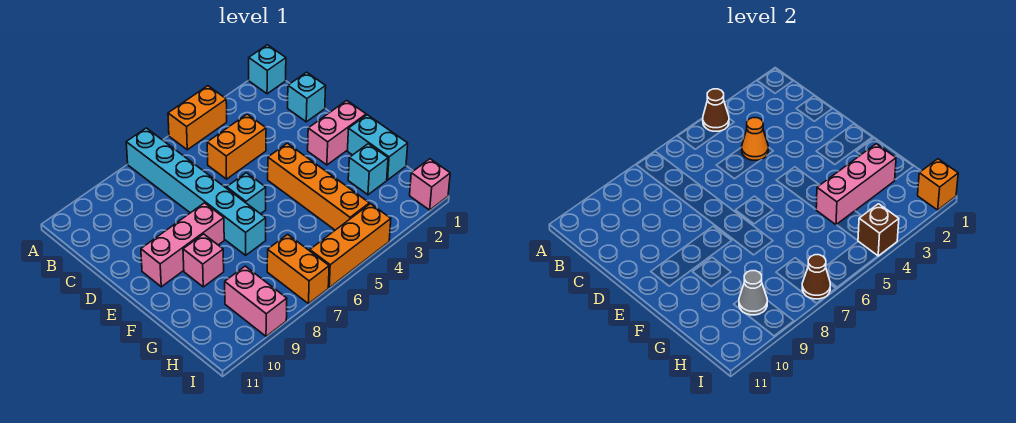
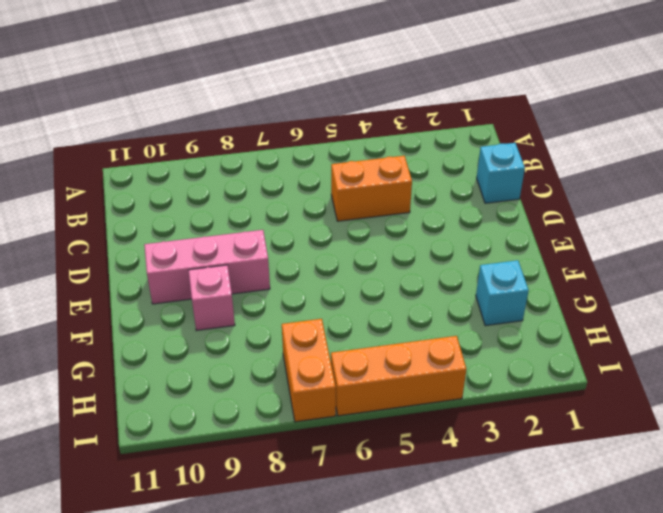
none -> cyan brick A1 level 1
none -> orange brick A4:A5 level 1
none -> cyan brick A7:F7 level 1

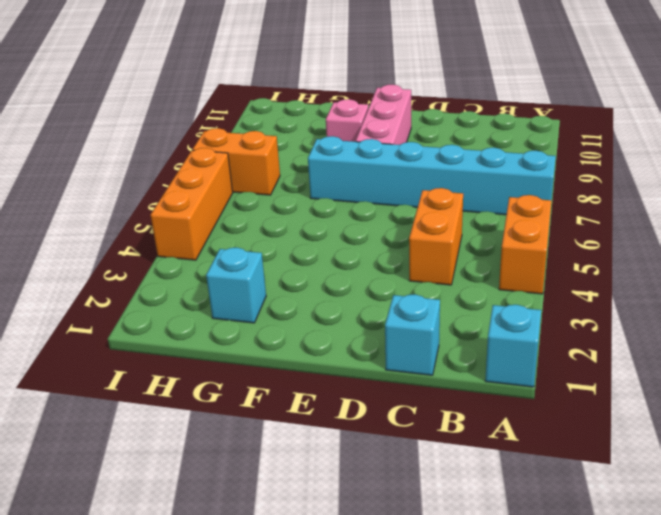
none -> pink brick E1:E2 level 1
none -> orange brick E4:H4 level 1
none -> cyan brick E6 level 1

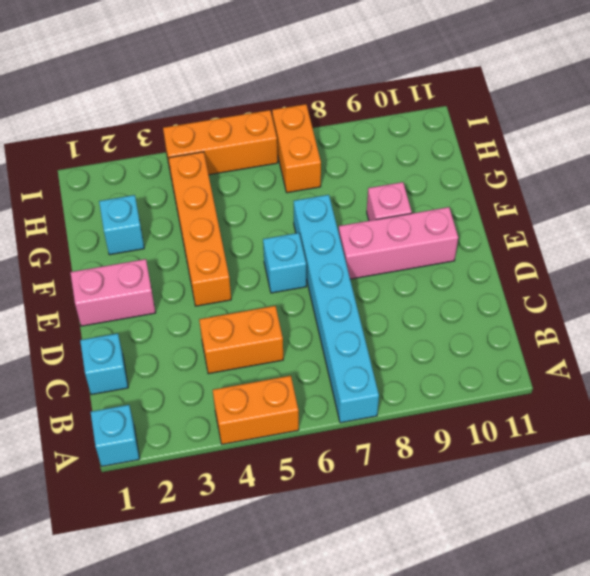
none -> cyan brick F1:G1 level 1
none -> pink brick H9:I9 level 1
none -> pink brick I1 level 1

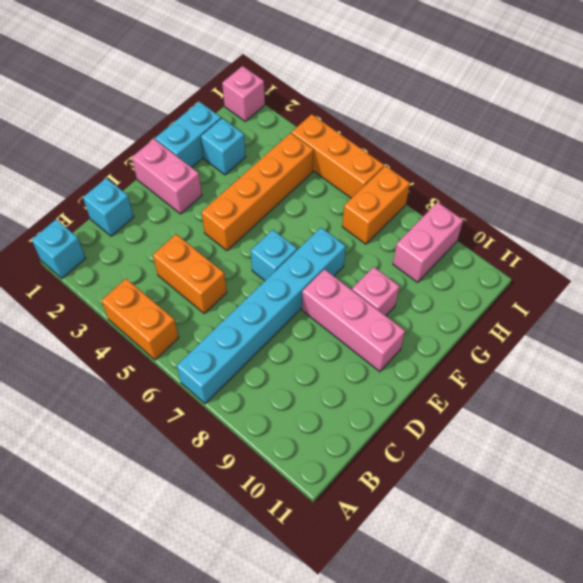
none -> brown cone A4 level 2
none -> orange cone C4 level 2
none -> pink brick G2:G4 level 2

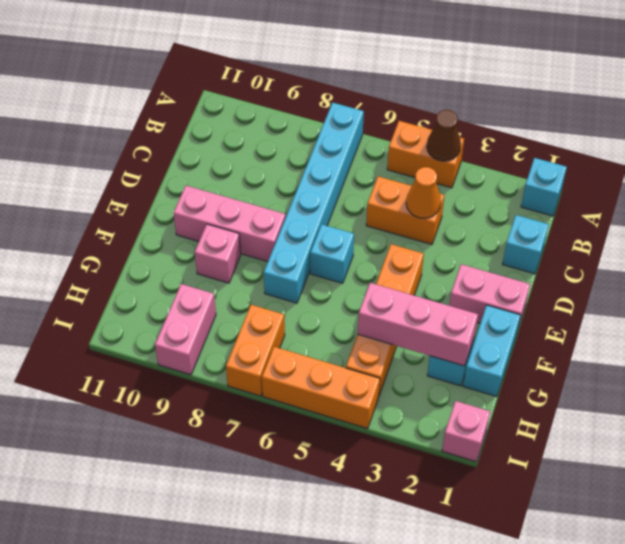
none -> grey cone H9 level 2
none -> orange brick I1 level 2
none -> brown brick I4 level 2

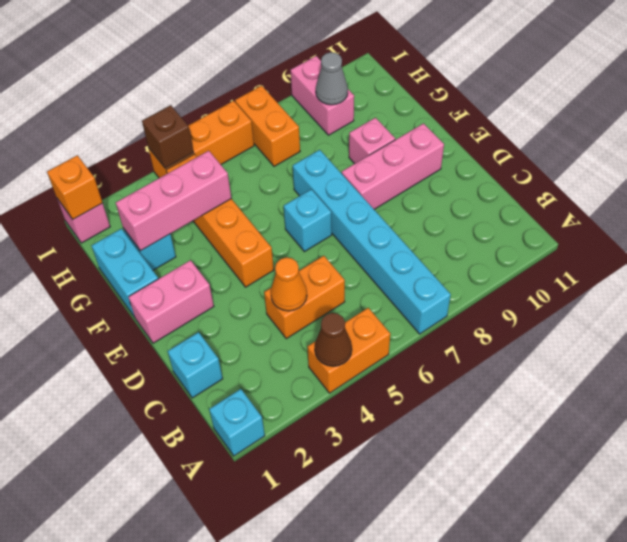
none -> brown cone I7 level 2

